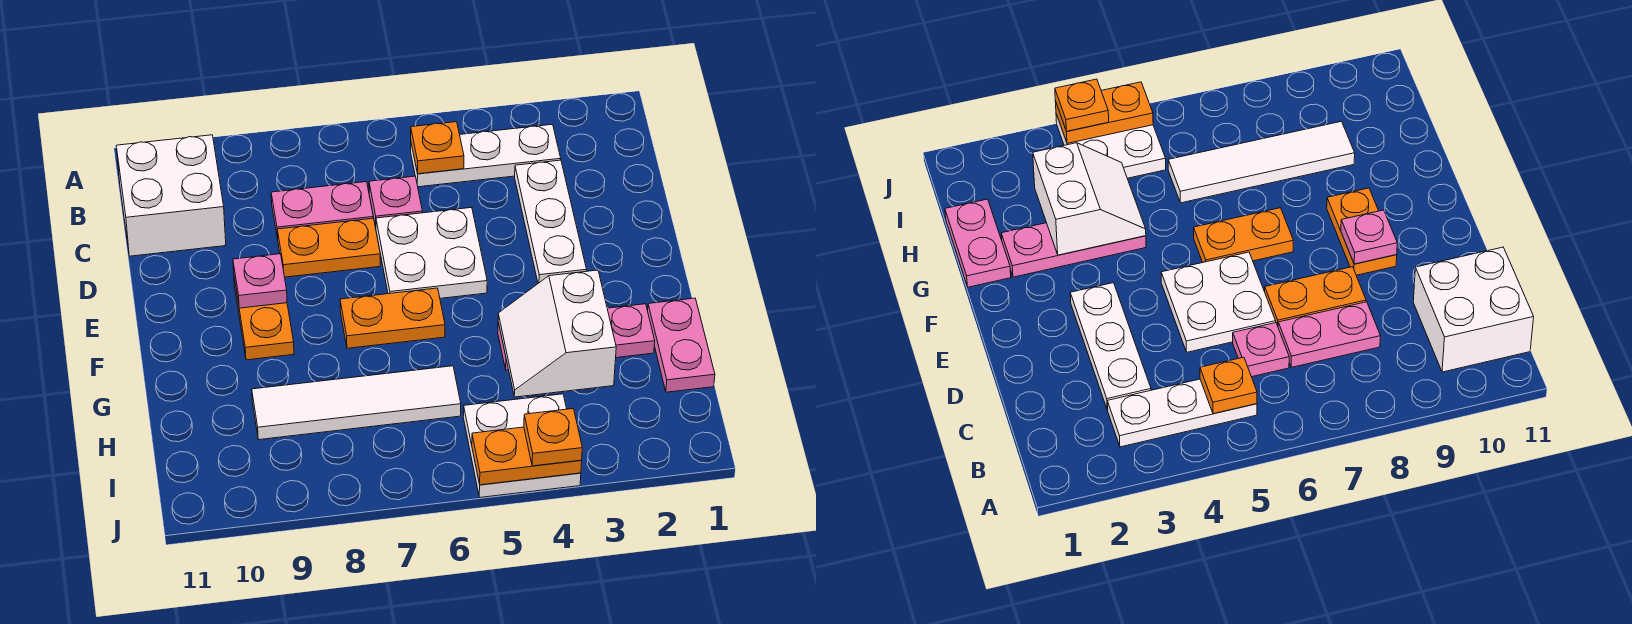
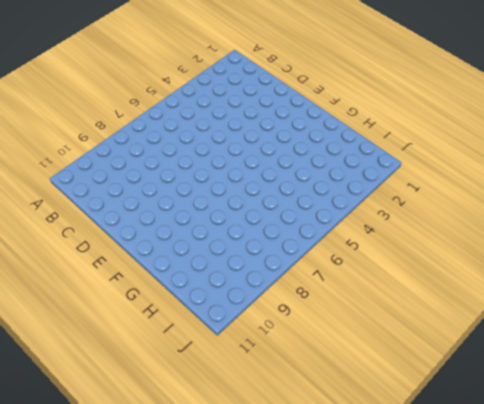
none -> white plate B3:B5 level 1
none -> white brick B10:C11 level 1
none -> white plate C3:E3 level 1

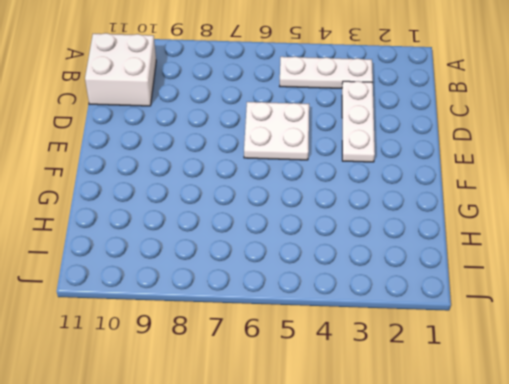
none -> pink plate C6 level 1
none -> pink plate C7:C8 level 1
none -> orange plate D7:D8 level 1

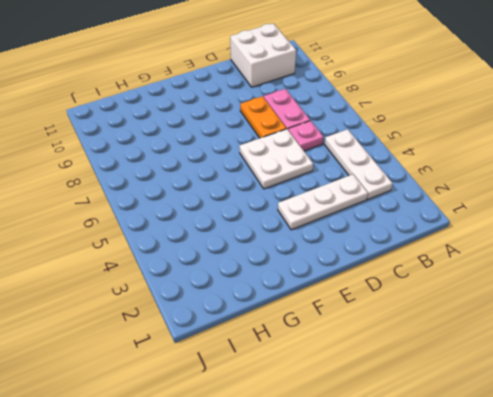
none -> orange plate E9:F9 level 1
none -> orange plate F6:F7 level 1
none -> pink plate G1:H1 level 1

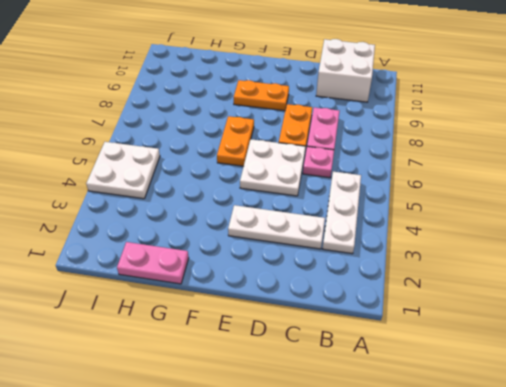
none -> pink plate G2:G4 level 1
none -> white tile H6:H9 level 1
none -> orange plate B5 level 2

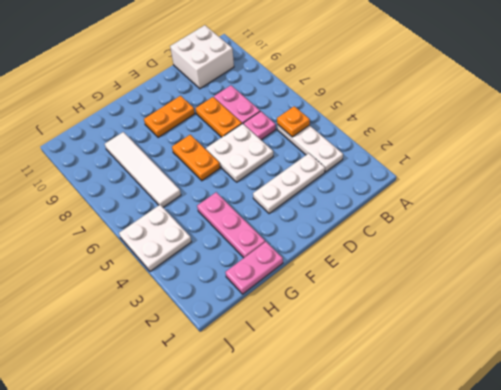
none -> pink plate E9 level 2
none -> white slope G3:H4 level 2 top 3
none -> orange plate J4:J5 level 2

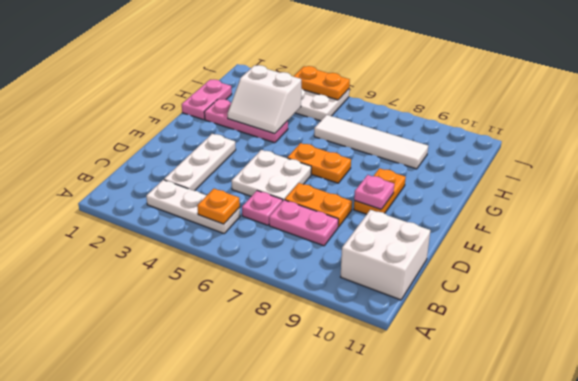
white slope G3:H4 level 2 top H -> white slope G3:H4 level 2 top 3
none -> orange plate J4 level 3

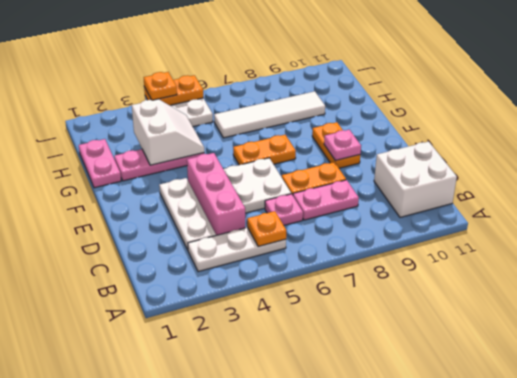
pink brick C4:E4 level 1 -> none

